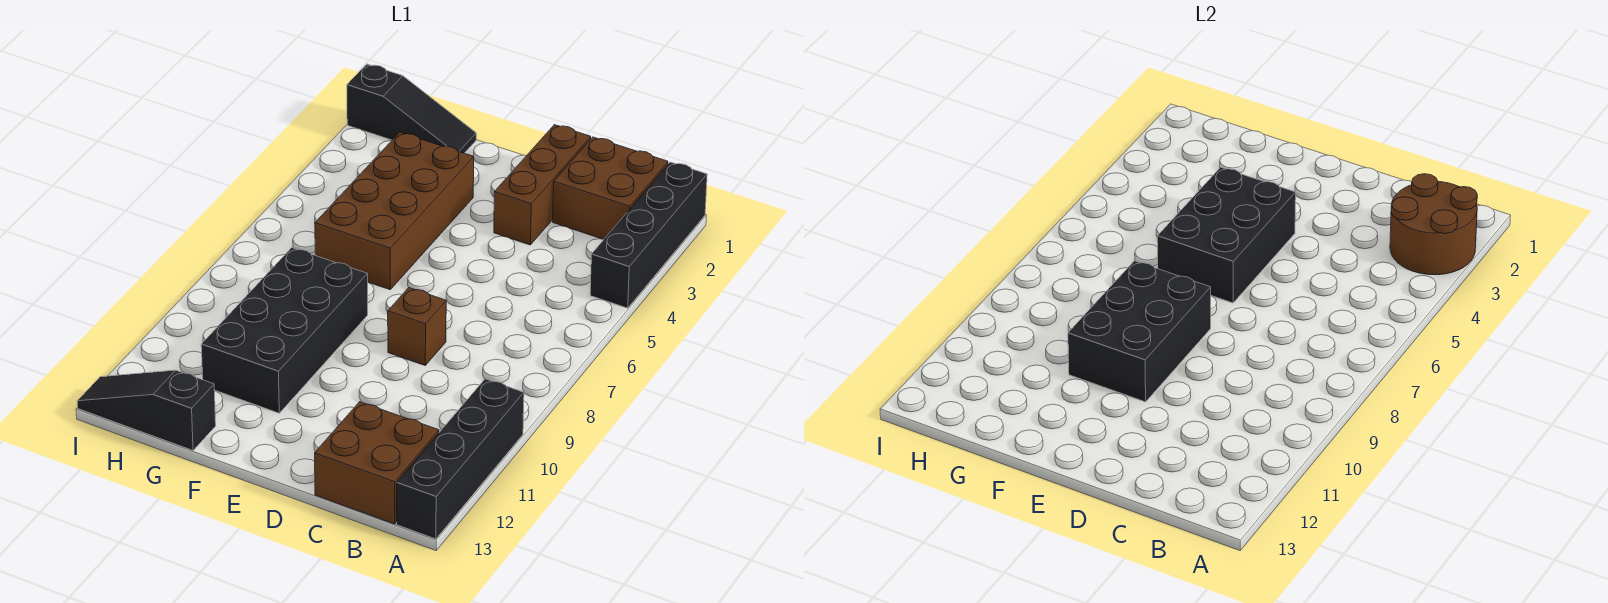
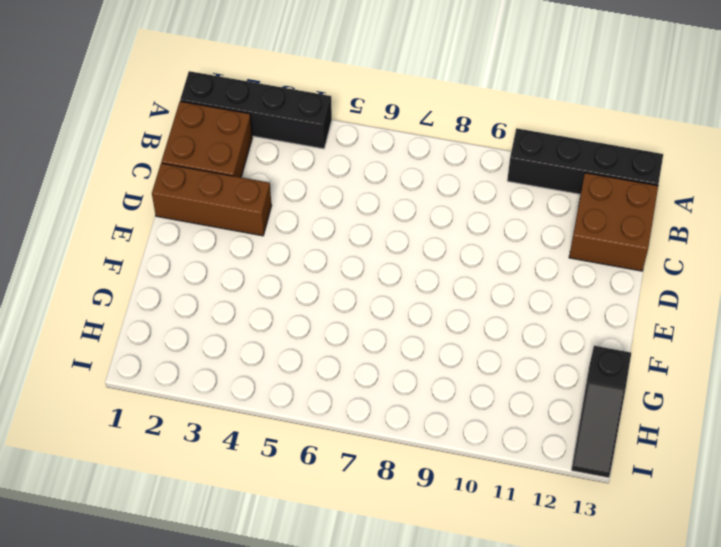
none -> brown brick D8 level 1
none -> brown brick F3:G6 level 1
none -> black brick F8:G11 level 1

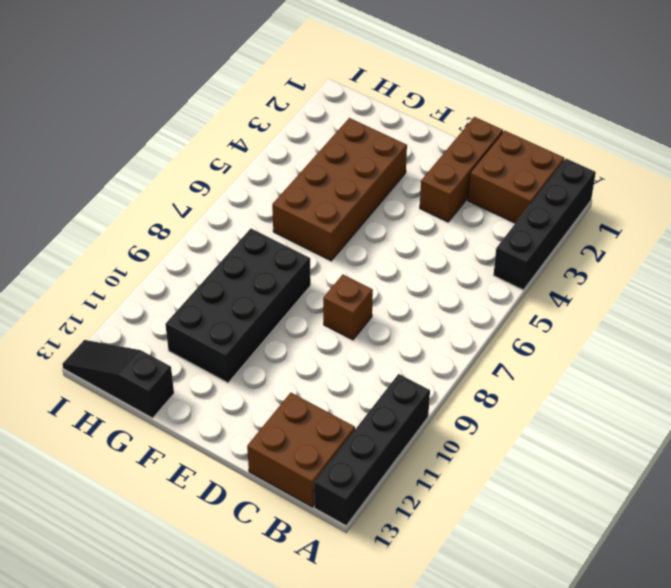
none -> black slope G1:I1 level 1 top I
none -> brown round brick A2:B3 level 2
none -> black brick E4:F6 level 2

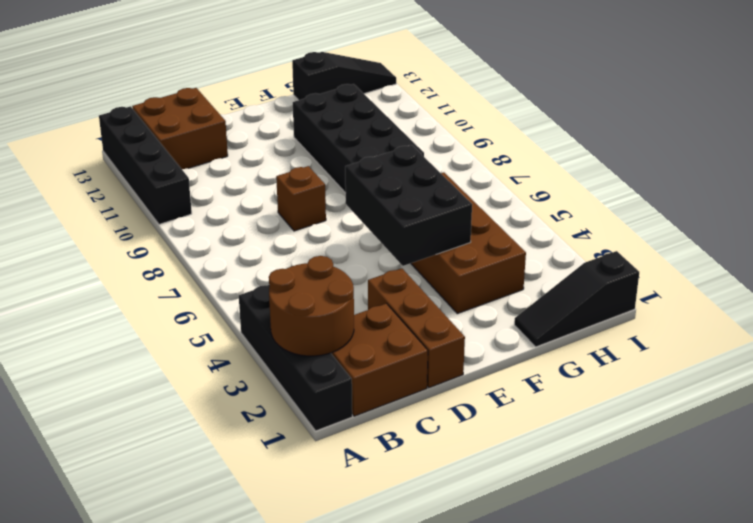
none -> black brick E8:F10 level 2

